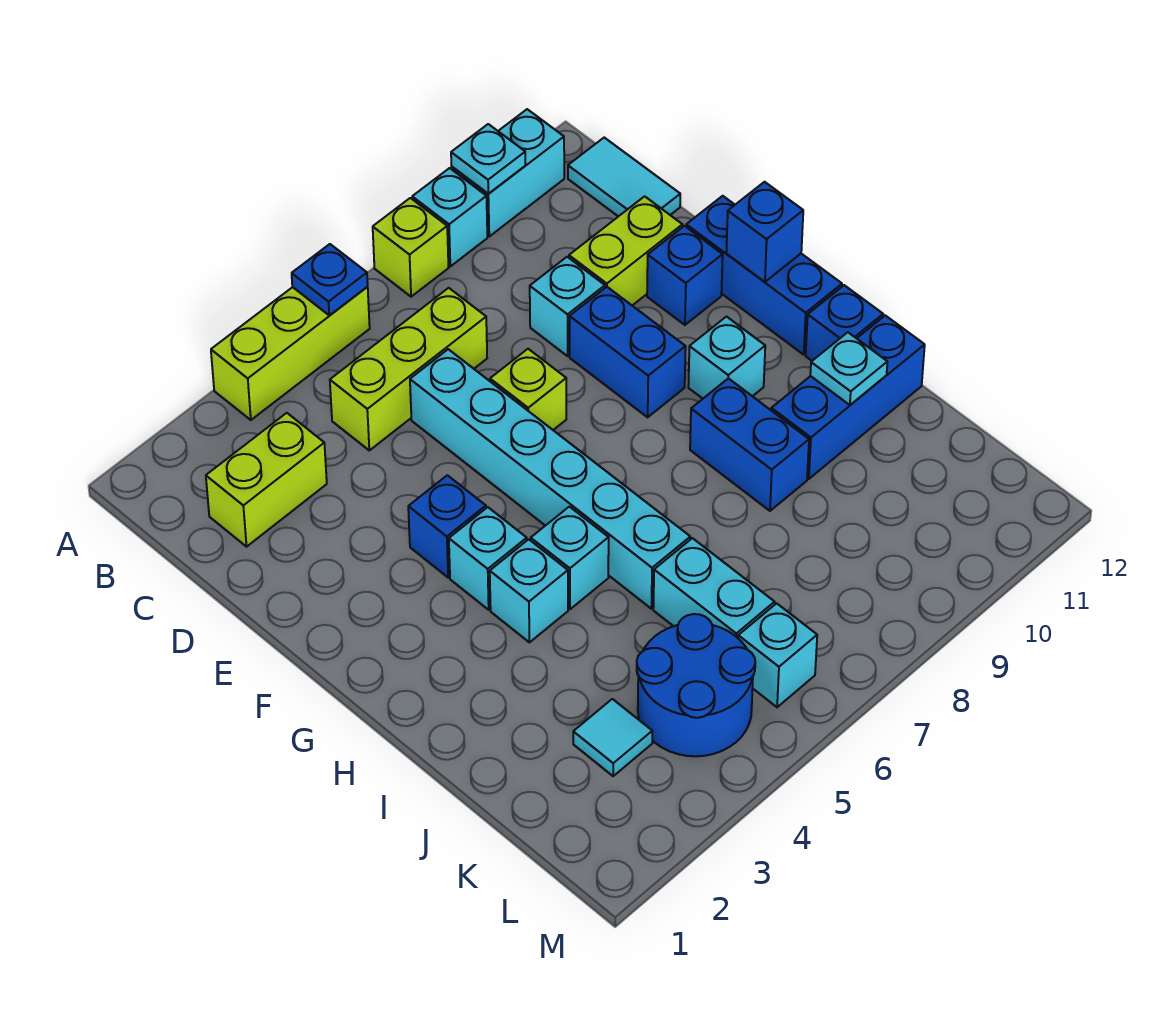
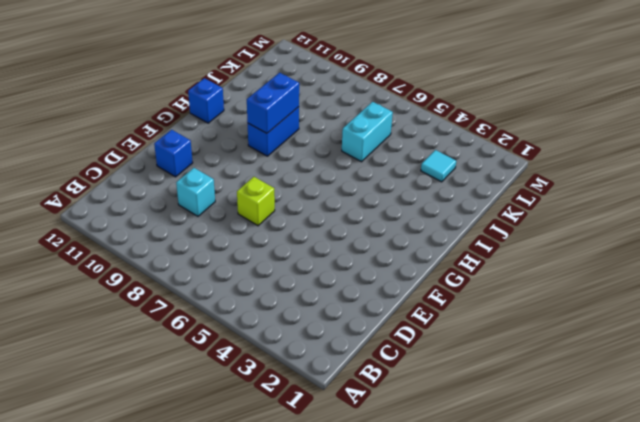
blue brick H9:I9 level 2 -> blue brick E9:F9 level 1
none -> lime brick A4:A6 level 1
none -> lime brick A8 level 1
none -> cyan brick A9 level 1
none -> cyan brick A10:A11 level 1

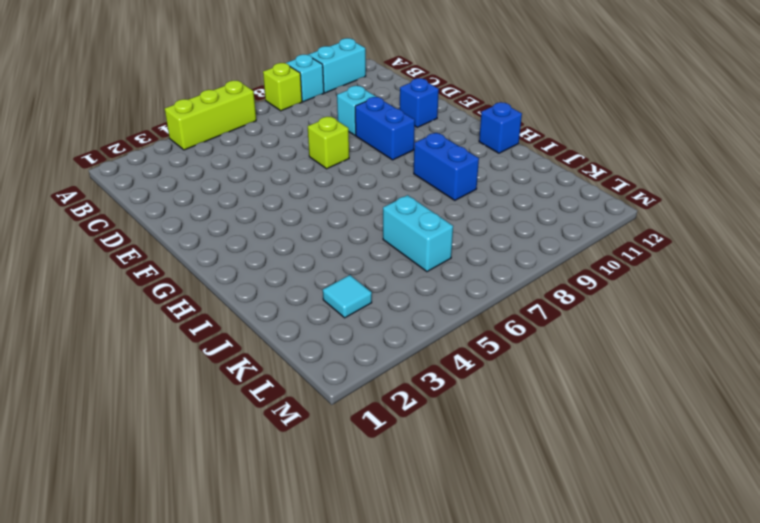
none -> cyan tile B12:C12 level 1
none -> lime brick C2:C3 level 1
none -> lime brick C5:C7 level 1
none -> cyan brick D6:I6 level 1

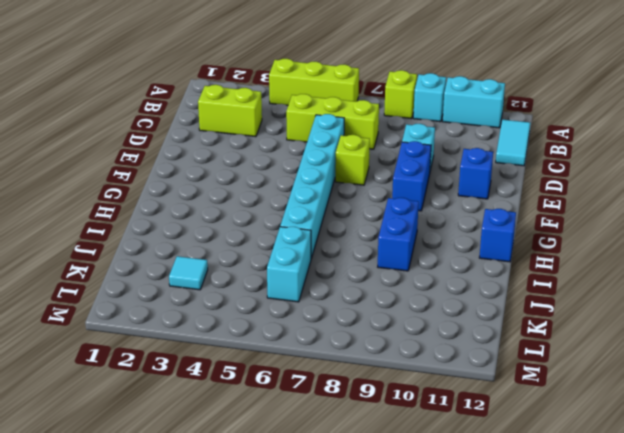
none -> lime brick D10:D11 level 1
none -> blue brick E12:G12 level 1
none -> blue brick F4 level 1
none -> cyan brick G4 level 1

